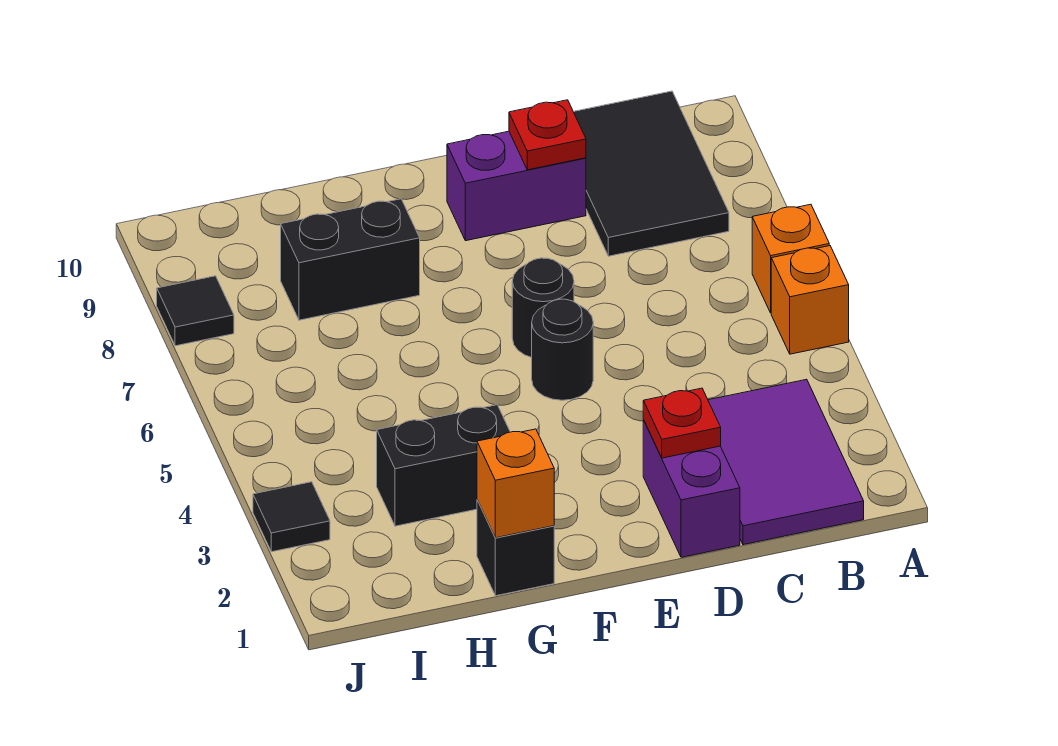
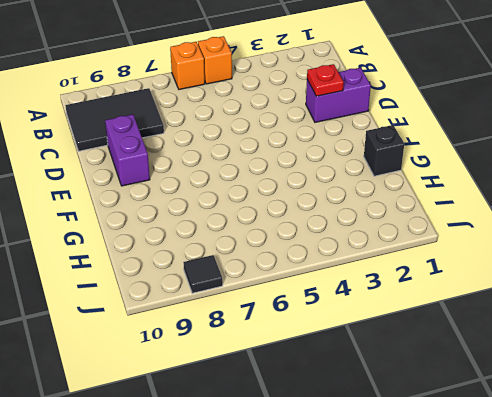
none -> purple tile B1:C3 level 1
none -> black round brick E5 level 1
none -> black round brick E6 level 1

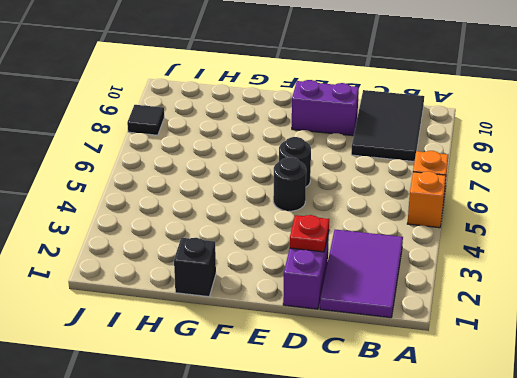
none -> black brick G3:H3 level 1
none -> black brick G8:H8 level 1
none -> black tile J3 level 1

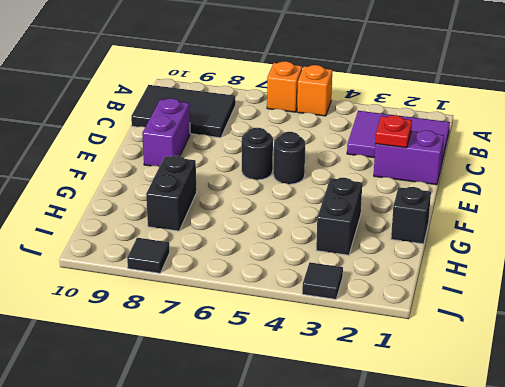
none -> red plate D9 level 2
none -> orange brick G1 level 2

